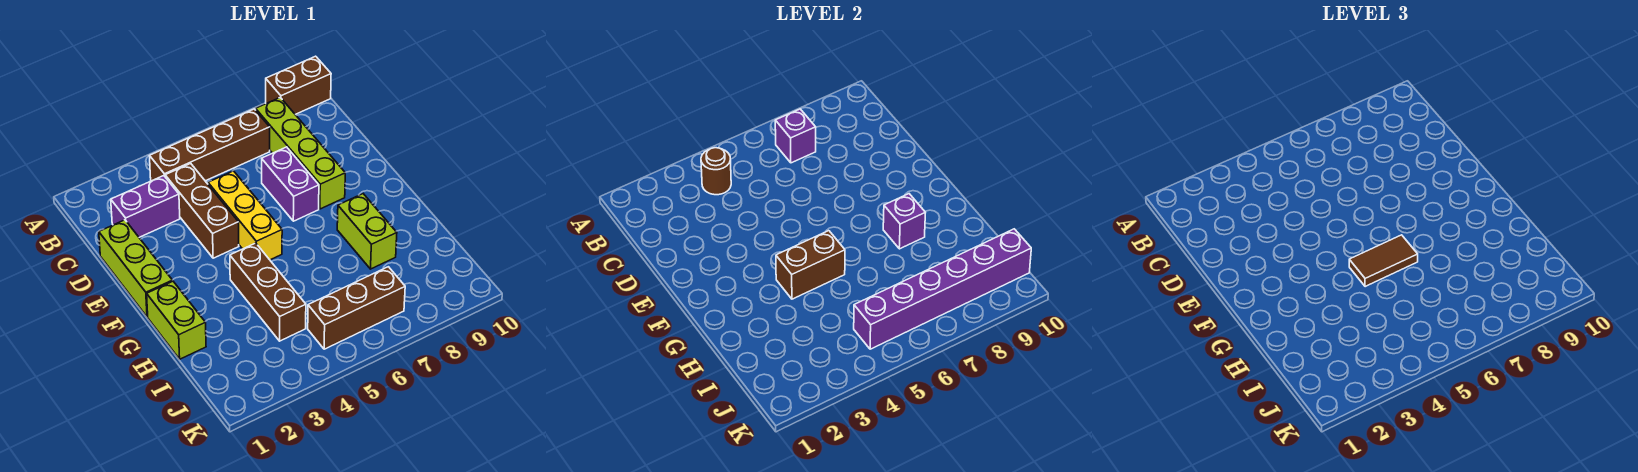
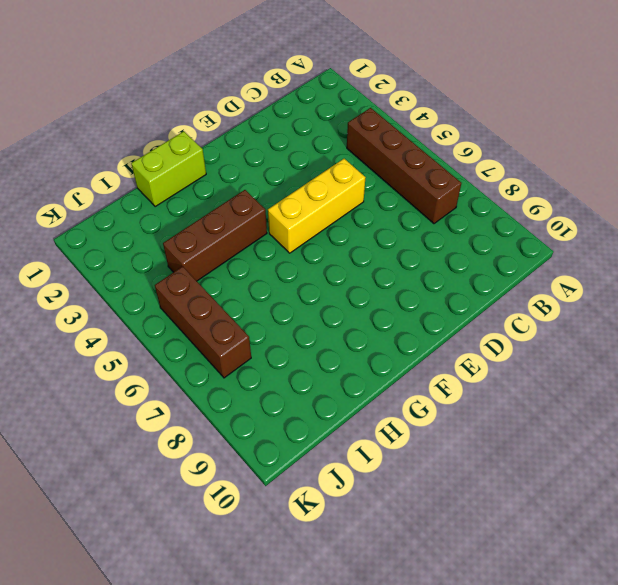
none -> brown brick A9:A10 level 1
none -> lime brick B8:E8 level 1
none -> purple brick C2:C3 level 1

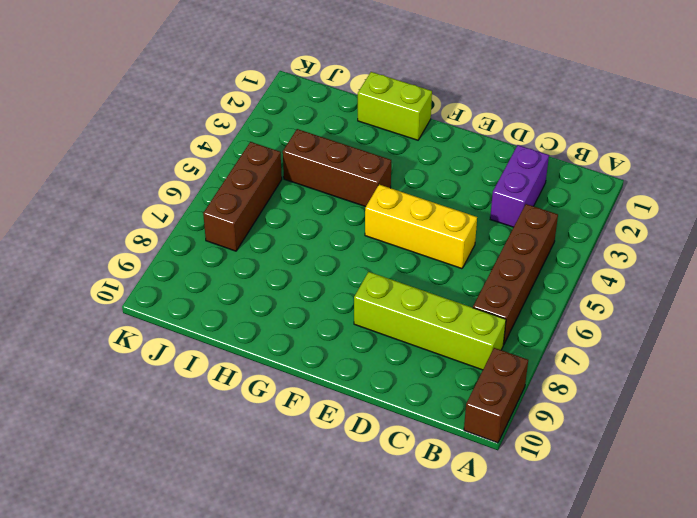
none -> brown brick C4:E4 level 1
none -> lime brick D1:F1 level 1
none -> purple brick D7:E7 level 1

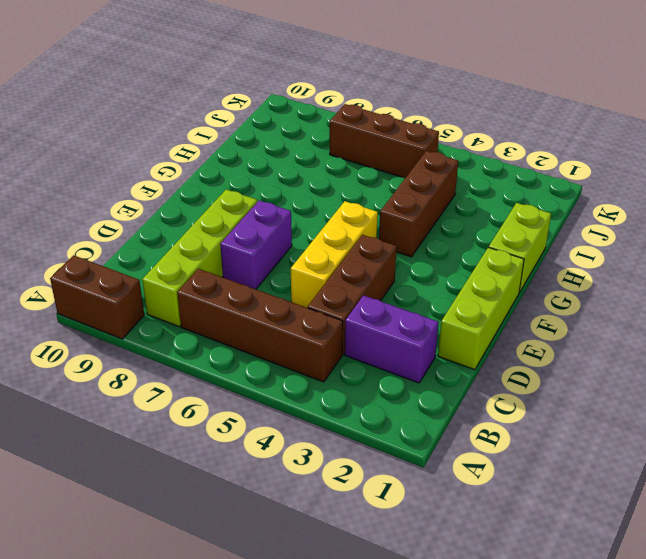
none -> lime brick G8:H8 level 1
none -> brown round brick B4 level 2
none -> purple brick B7 level 2

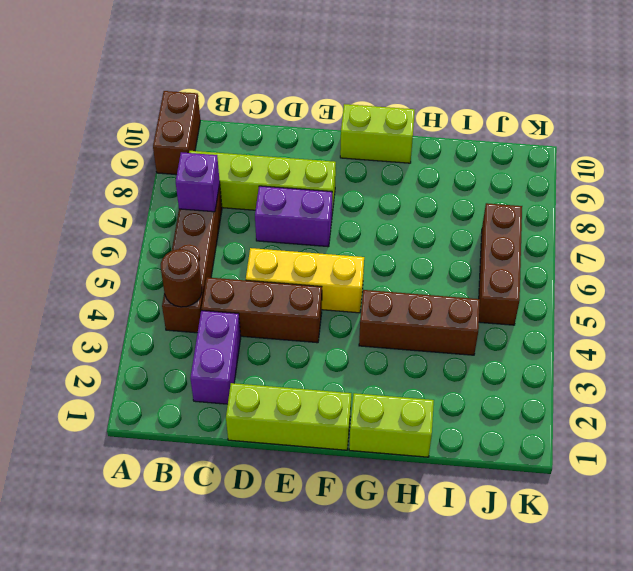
lime brick F10:G10 level 1 -> lime brick G8:H8 level 1
none -> brown brick G4:G5 level 2
none -> purple brick G8 level 2
none -> purple brick J5:J10 level 2

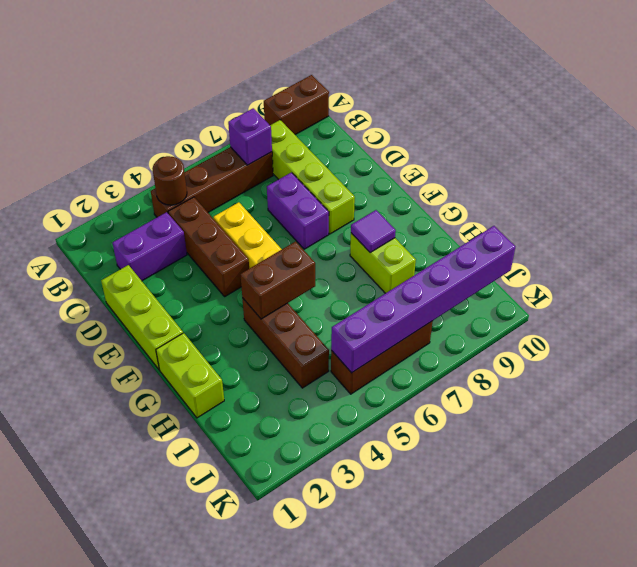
purple tile G8 level 2 -> purple brick G8 level 2
none -> brown tile G5:G6 level 3

